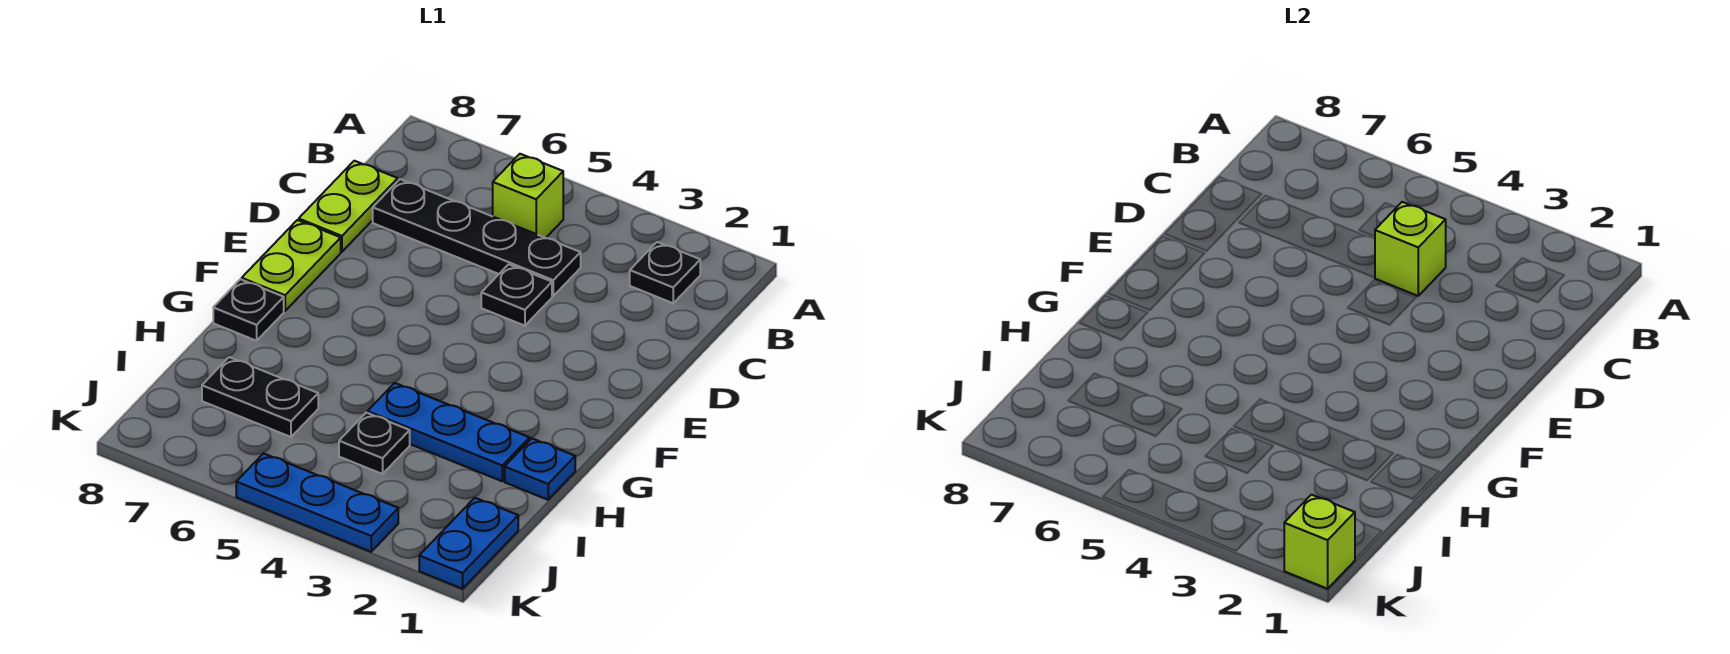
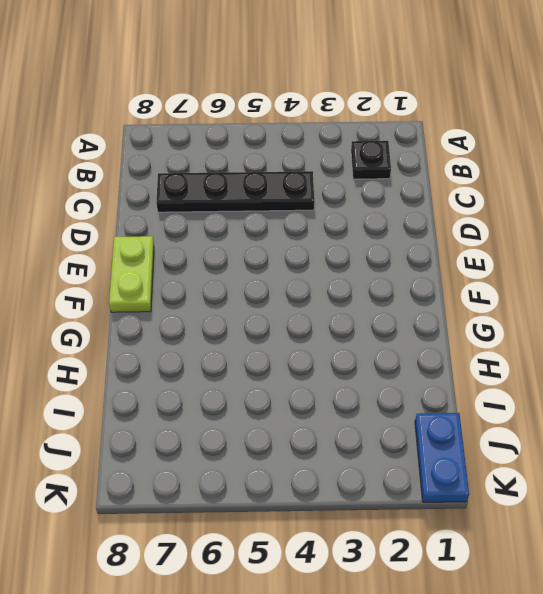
none -> lime brick B5 level 1
none -> lime plate C8:D8 level 1
none -> black plate D4 level 1

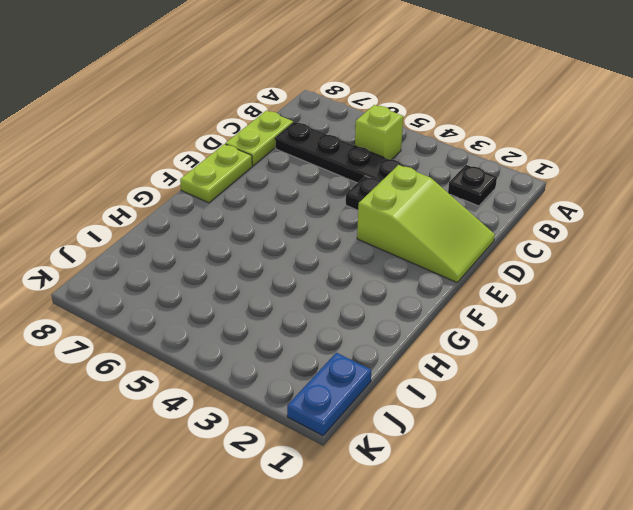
lime slope D1:E3 level 1 top 3 -> none
none -> black plate G8 level 1
none -> blue plate H1 level 1
none -> blue plate H2:H4 level 1

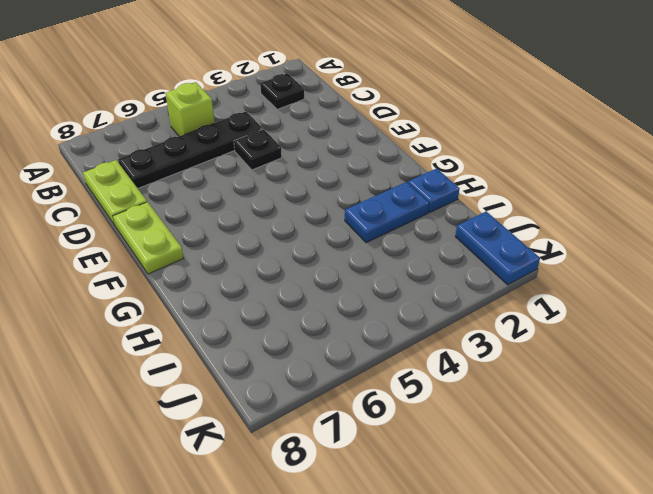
blue plate H2:H3 level 1 -> blue plate H2:H4 level 1
none -> black plate G8 level 1
none -> black plate I4 level 1
none -> black plate I6:I7 level 1

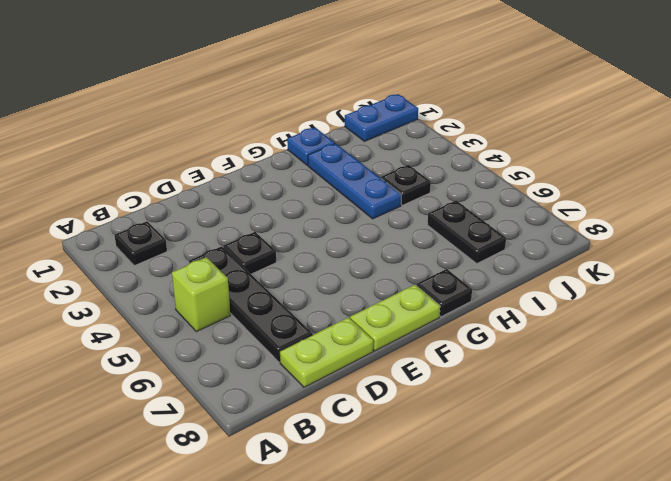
none -> blue plate K3:K5 level 1
none -> lime brick C4 level 2
none -> lime brick K1 level 2

